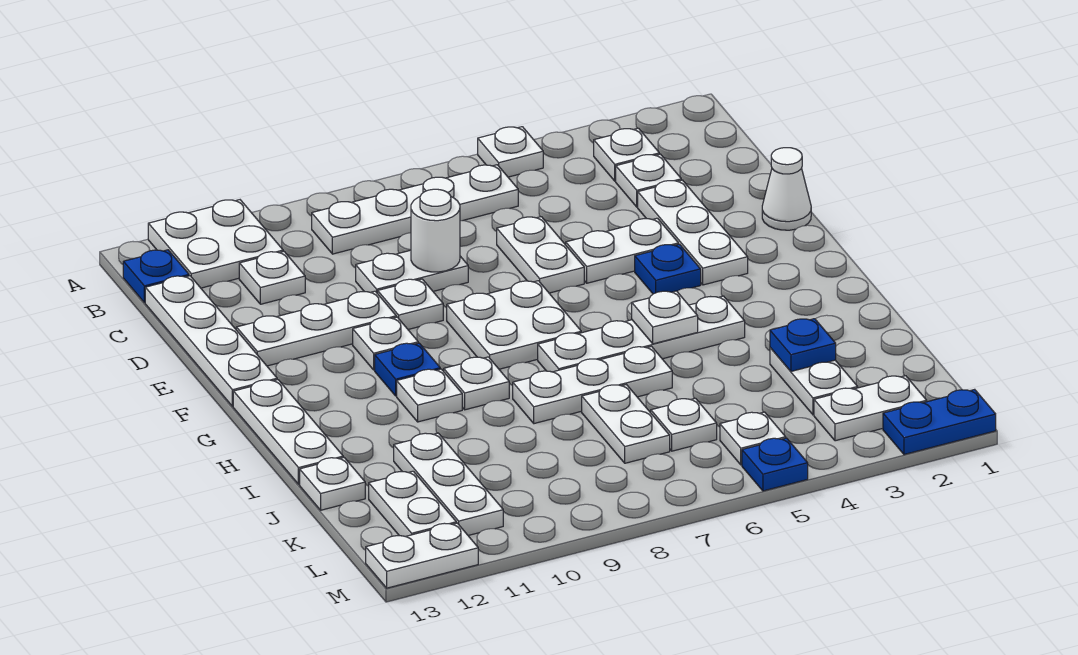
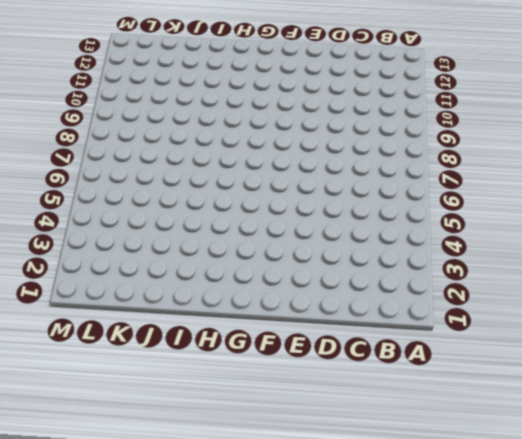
none -> white plate A5 level 1
none -> white plate A11:B12 level 1
none -> white plate B3 level 1
none -> white plate B6:B9 level 1

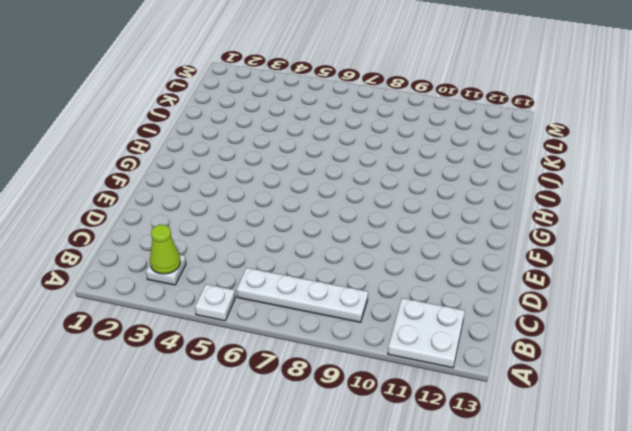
lime cone B3 level 2 -> none
none -> blue plate B13 level 1
none -> white plate C3 level 1
none -> white plate C11 level 1
none -> white plate C13:F13 level 1

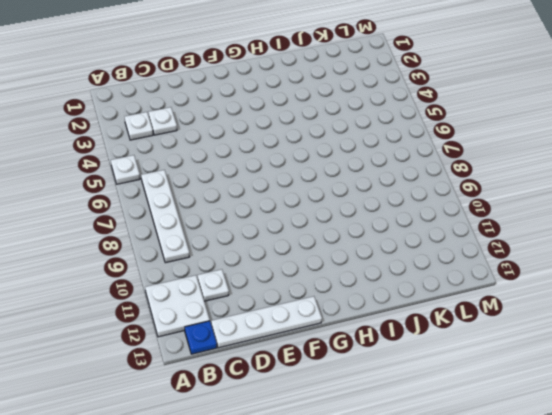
none -> white plate D3:F3 level 1
none -> white plate D6:E6 level 1
none -> white plate D8:D9 level 1
none -> white cone E1 level 1

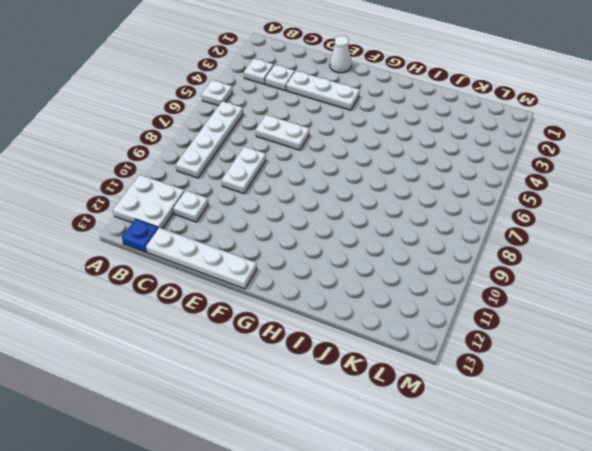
none -> white plate E4:E5 level 1
none -> white plate E9 level 1
none -> white plate E10:E12 level 1
none -> blue plate F4 level 1

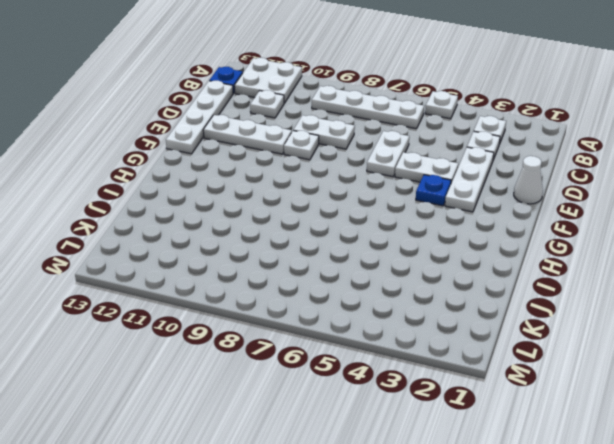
none -> white plate F7:G8 level 1
none -> white plate F10 level 1
none -> blue plate G10 level 1
none -> white plate G13:I13 level 1

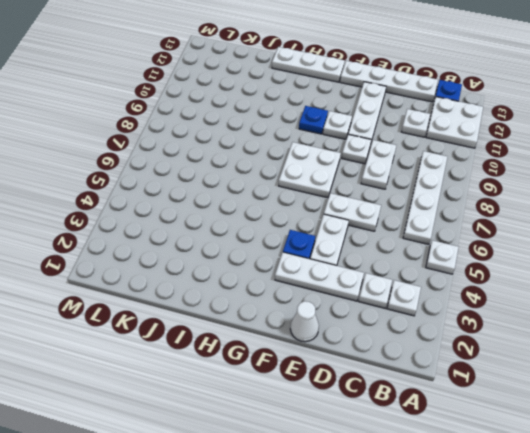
none -> white plate H4:H7 level 1
none -> white plate H9 level 1
none -> white plate H10 level 1
none -> white plate I6:I8 level 1

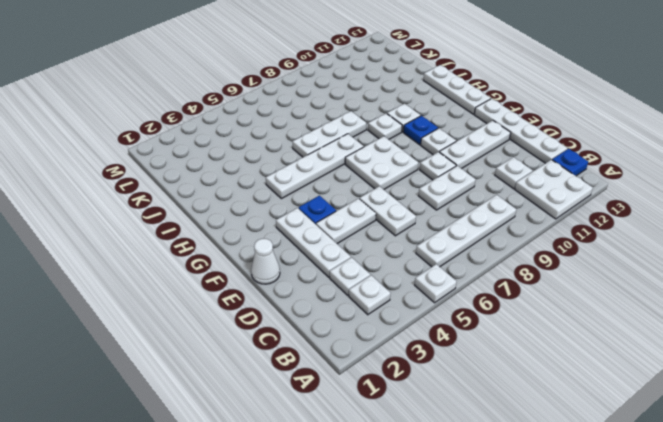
none -> white plate J3:K3 level 1
none -> white plate J7:K7 level 1
none -> white plate J11:L11 level 1
none -> white plate J13 level 1

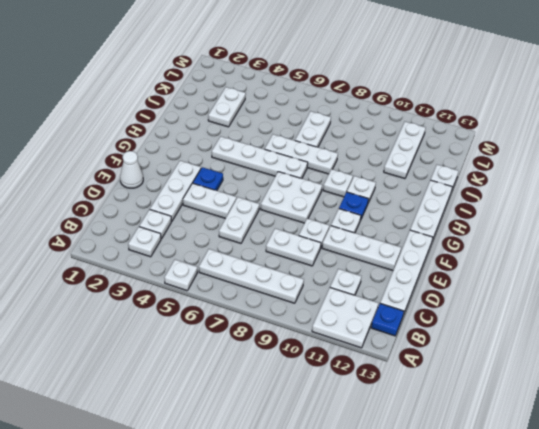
none -> white plate K6 level 1
none -> white plate K12:L12 level 1
none -> white plate L2:L3 level 1
none -> white plate L5 level 1

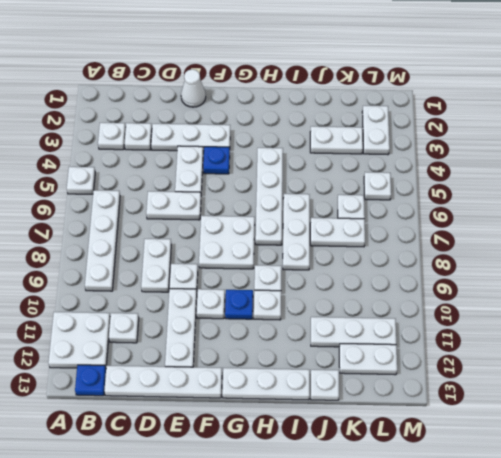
none -> blue plate M1:M2 level 1
none -> blue plate M5 level 1
none -> white plate M12:M13 level 1
none -> white round brick D8 level 2

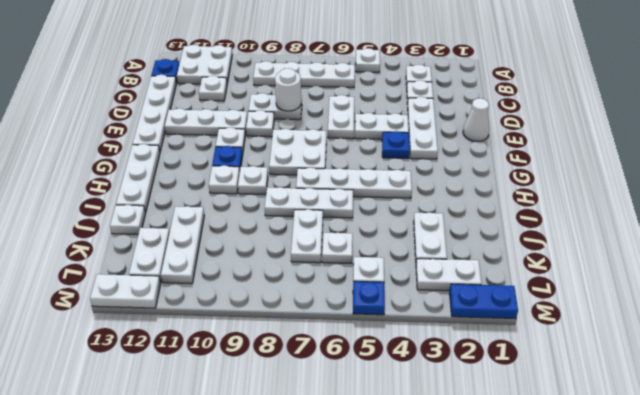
none -> white plate H5 level 2
none -> blue plate J3 level 2

